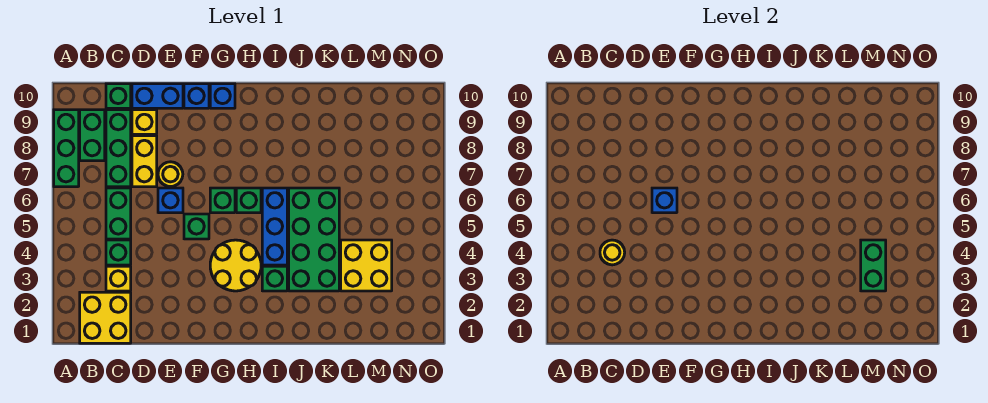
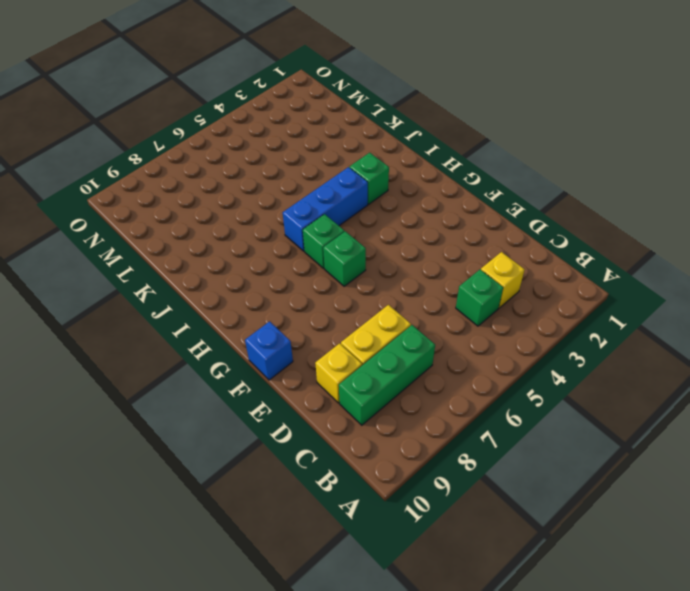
none -> green brick A7:A9 level 1
none -> yellow brick B1:C2 level 1
none -> green brick B8:B9 level 1

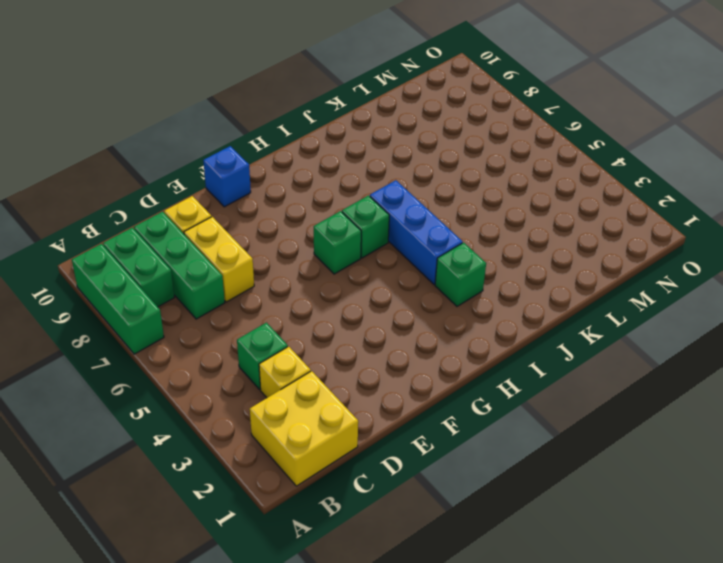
none -> green brick C5:C6 level 1
none -> green brick C10 level 1
none -> blue brick D10:E10 level 1

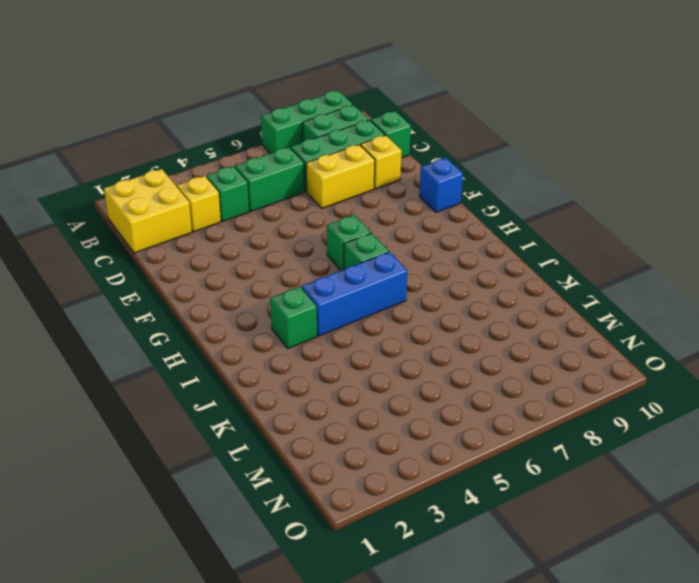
none -> blue brick D10:E10 level 1
none -> blue brick E6 level 1
none -> yellow round brick E7 level 1

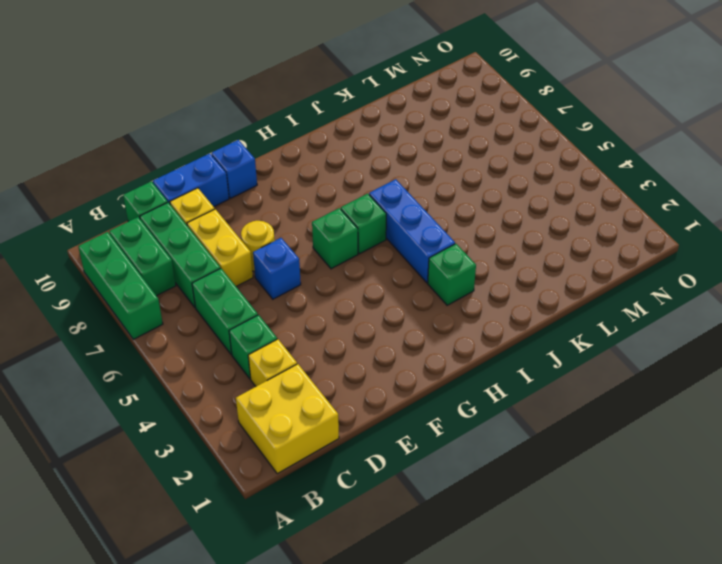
none -> green brick F5 level 1
none -> yellow round brick G3:H4 level 1
none -> blue brick G10 level 1

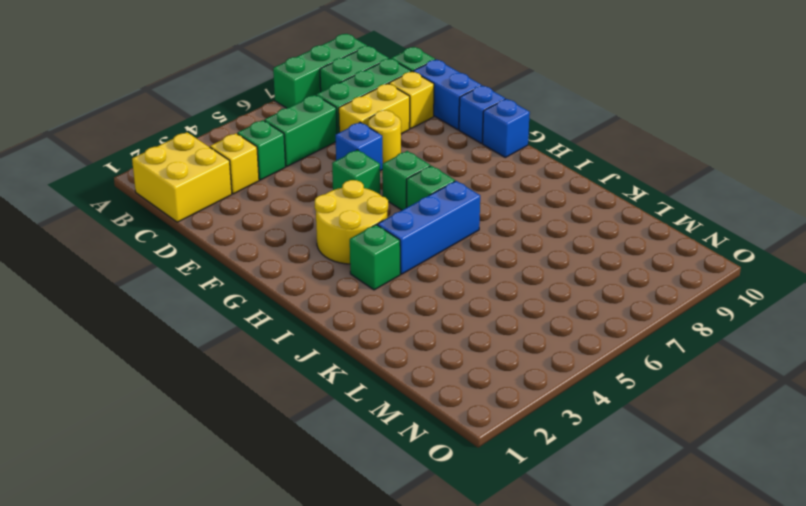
none -> green brick J3:K6 level 1
none -> yellow brick L3:M4 level 1
none -> yellow round brick C4 level 2

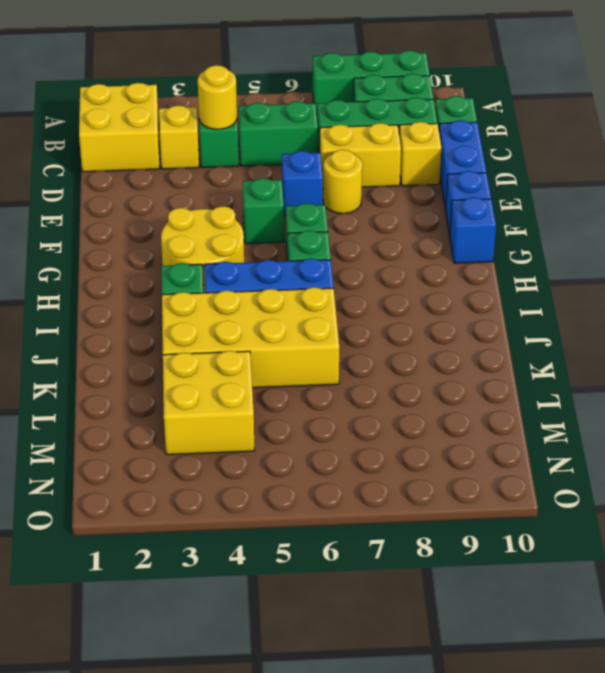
yellow brick J3:K6 level 1 -> green brick J3:K6 level 1
none -> blue brick E6 level 2
none -> green brick M3:M4 level 2

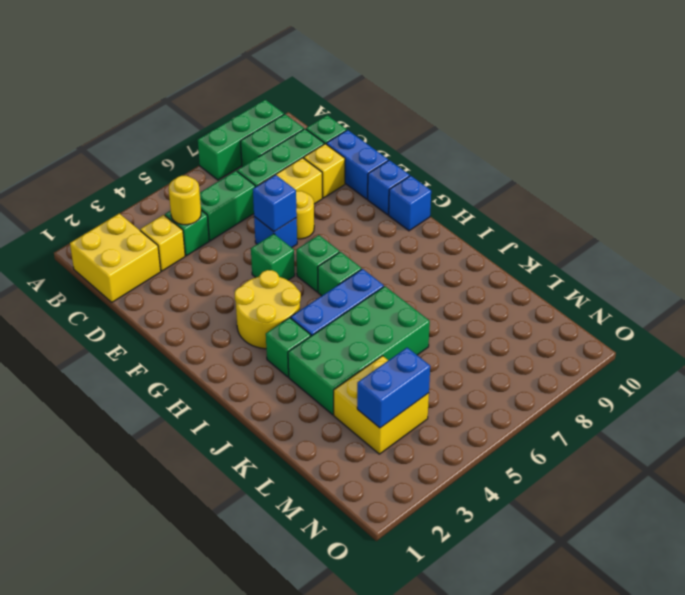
blue brick M3:M4 level 2 -> green brick M3:M4 level 2

